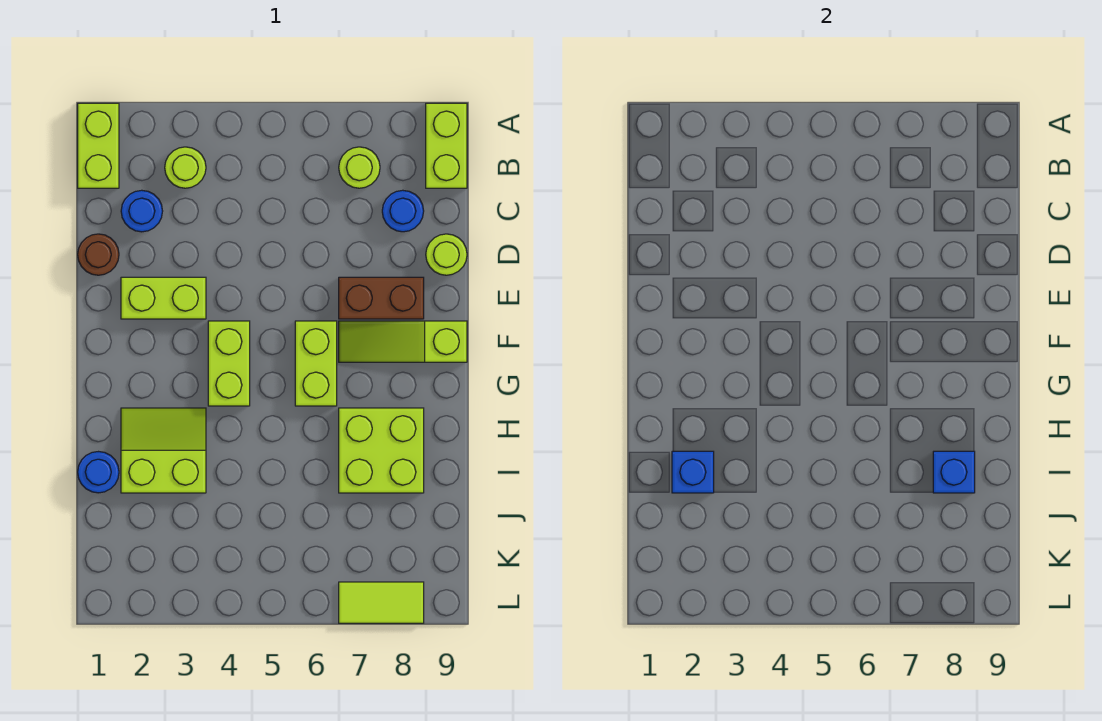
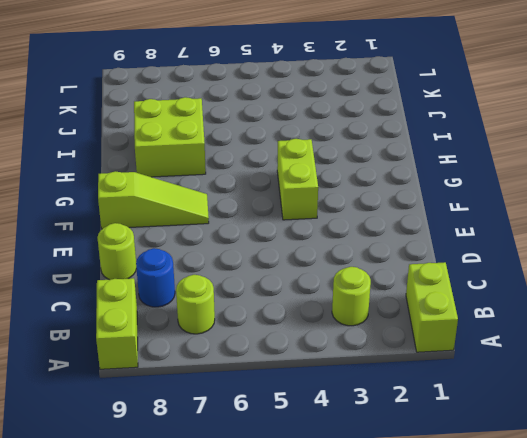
none -> blue round brick C2 level 1
none -> brown round brick D1 level 1
none -> lime brick E2:E3 level 1

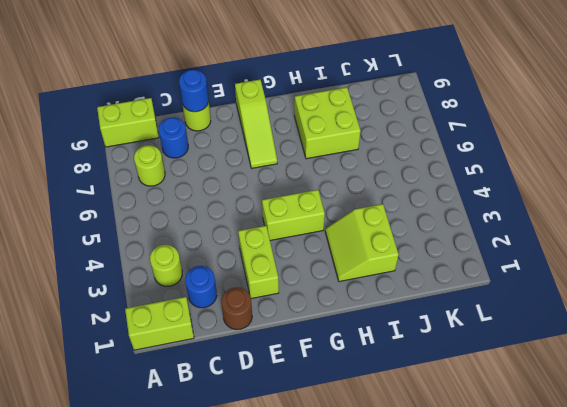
blue round brick D9 level 2 -> blue round brick I1 level 1
none -> brown brick E7:E8 level 1
none -> lime brick F6:G6 level 1
none -> lime tile L7:L8 level 1

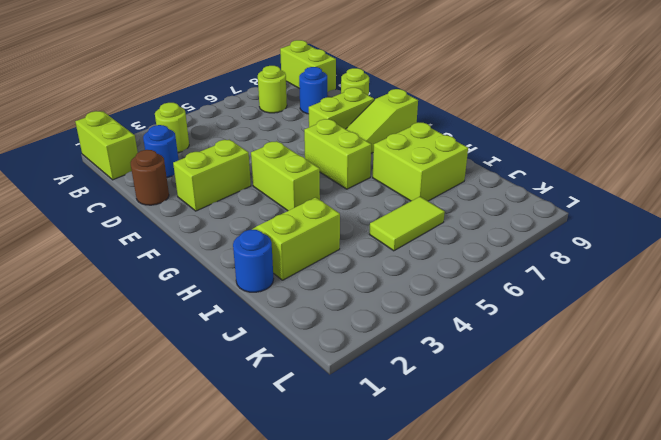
lime brick E7:E8 level 1 -> brown brick E7:E8 level 1
lime tile J5:J6 level 1 -> lime tile L7:L8 level 1
none -> blue brick I2 level 2
none -> blue brick I8 level 2

